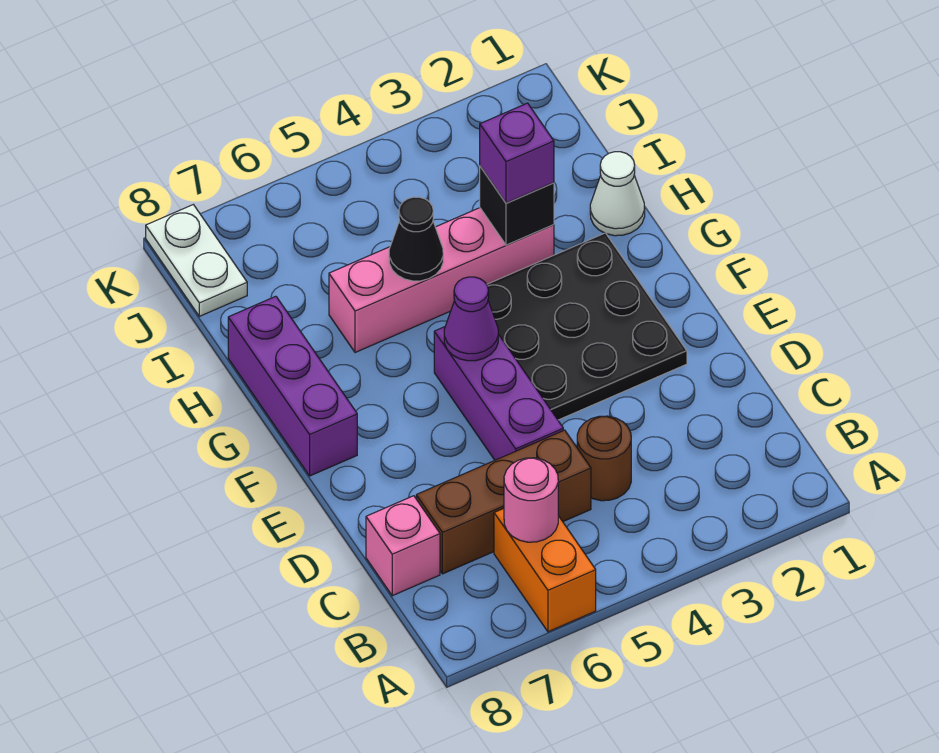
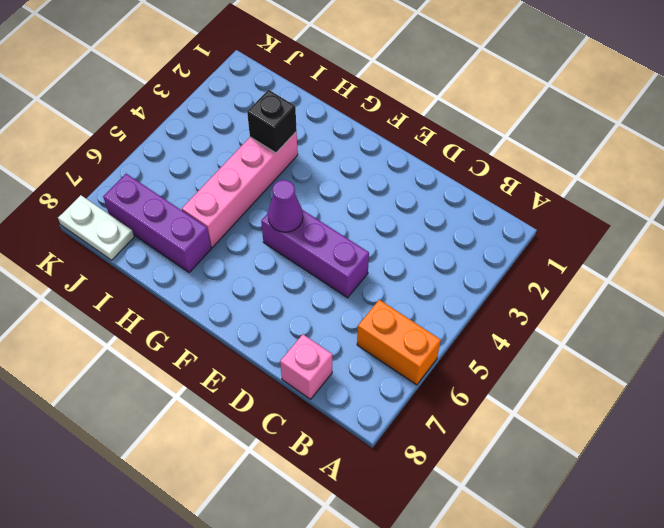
purple brick H7:J7 level 1 -> purple brick F8:H8 level 1
none -> brown round brick C4 level 1
none -> brown brick C5:C7 level 1
none -> black plate E2:G4 level 1

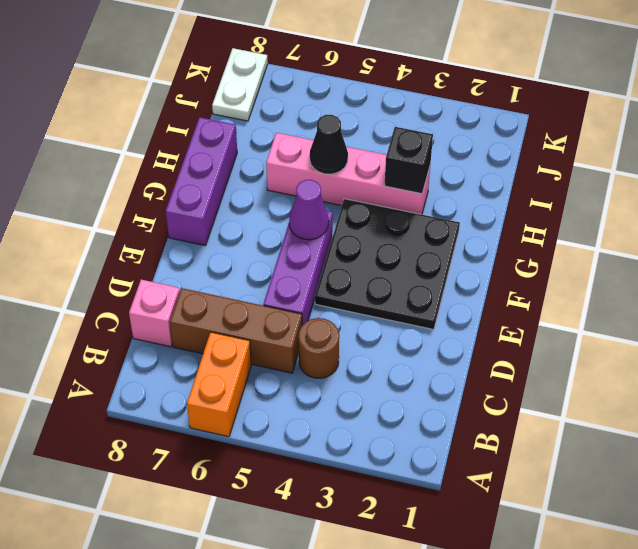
none -> white cone H1 level 1
none -> pink round brick B6 level 2
none -> purple brick H3 level 3

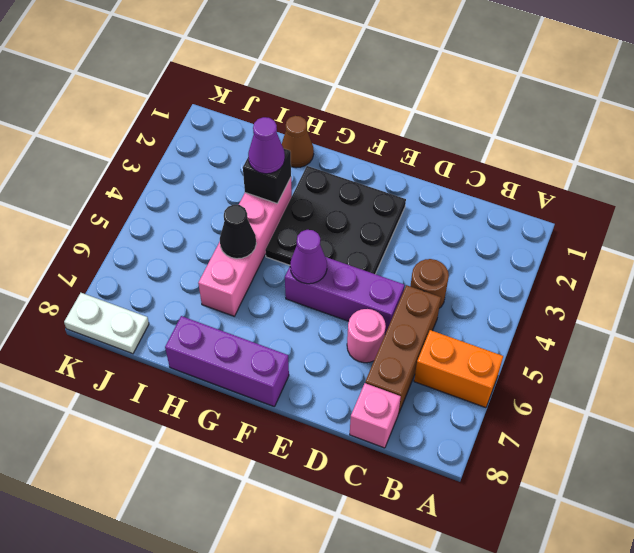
pink round brick D6 level 1 -> pink round brick B6 level 2
brown cone H1 level 1 -> white cone H1 level 1
purple cone H3 level 3 -> purple brick H3 level 3

